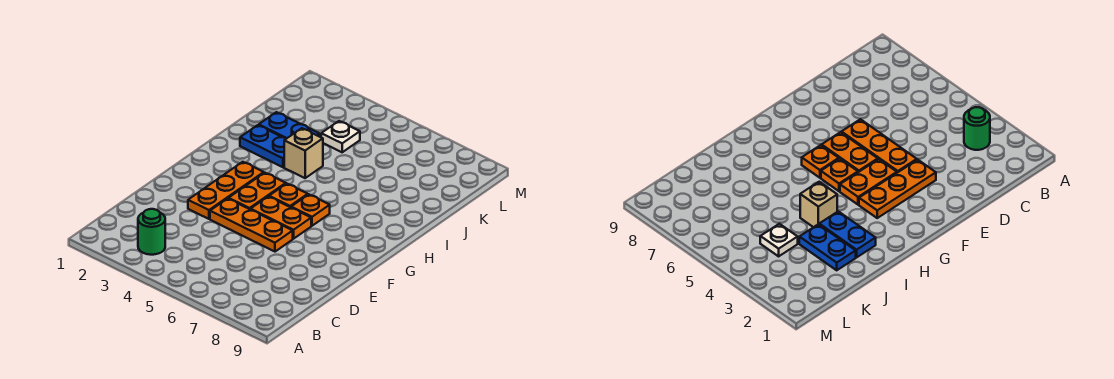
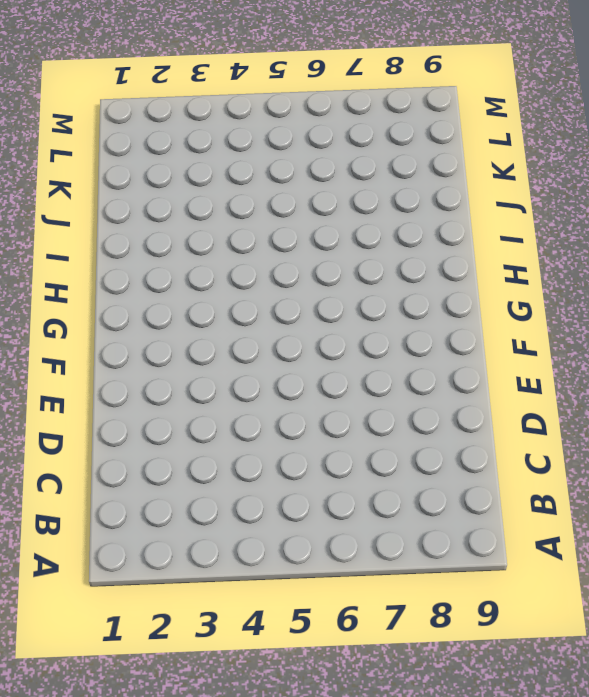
none -> green round brick B3 level 1
none -> orange plate E3:G3 level 1

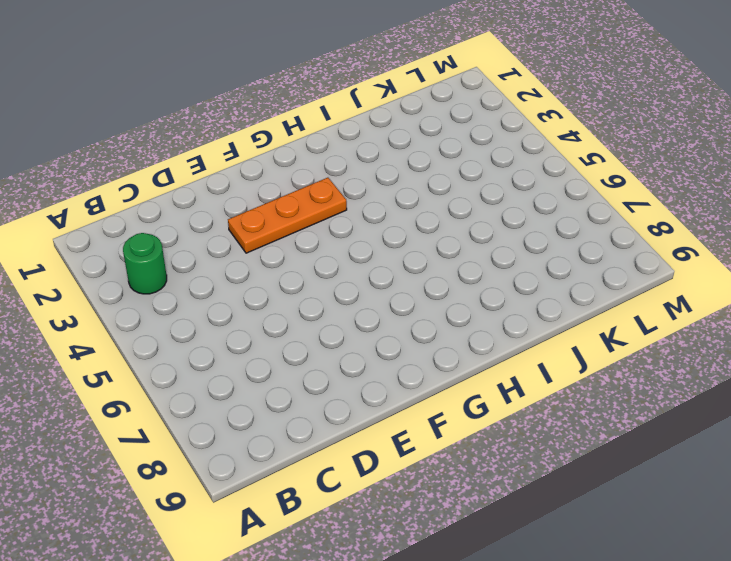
none -> orange plate E4:E6 level 1
none -> orange plate F4:G4 level 1

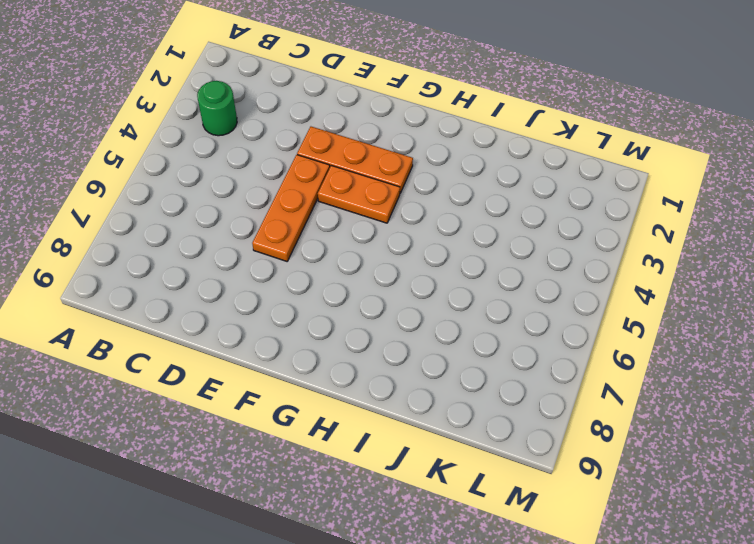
none -> orange plate F5:F6 level 1
none -> orange plate G5 level 1

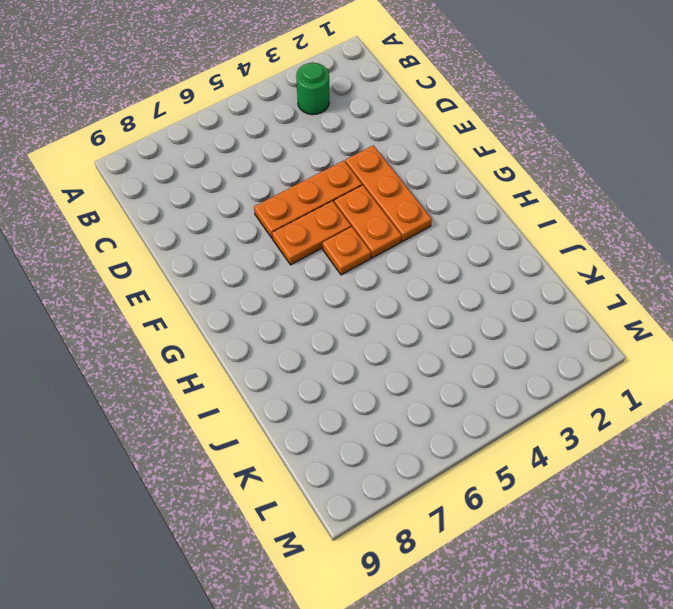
none -> orange plate G6 level 1
none -> blue plate I2:I3 level 1

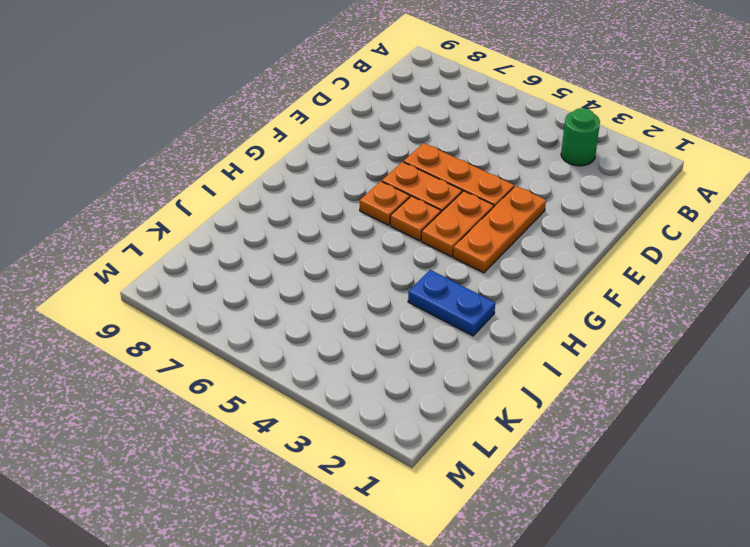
none -> tan brick I4 level 1
none -> blue plate J2:J3 level 1

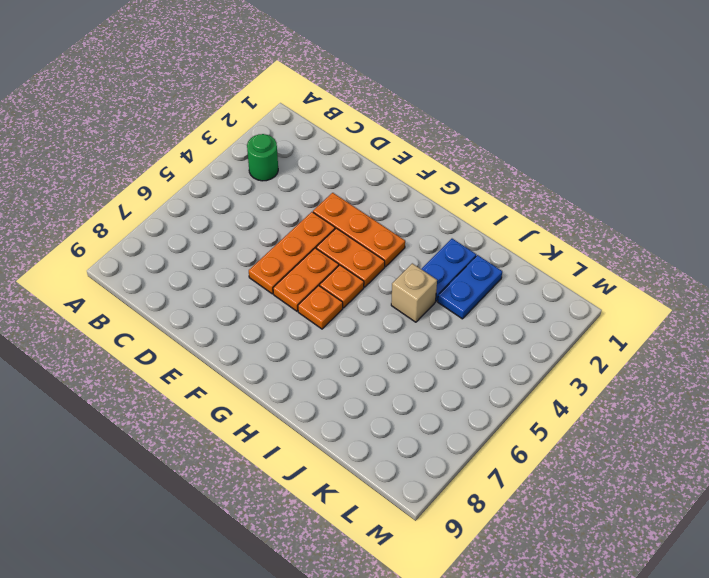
none -> white plate K4 level 1

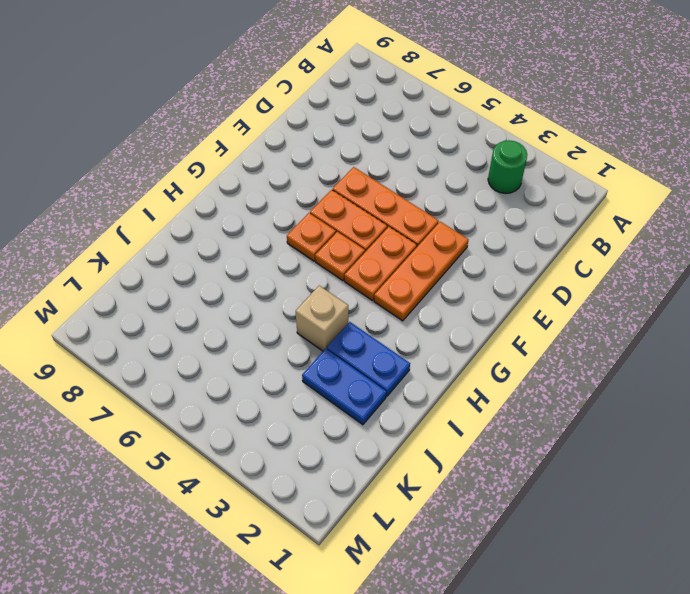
none -> white plate K4 level 1

